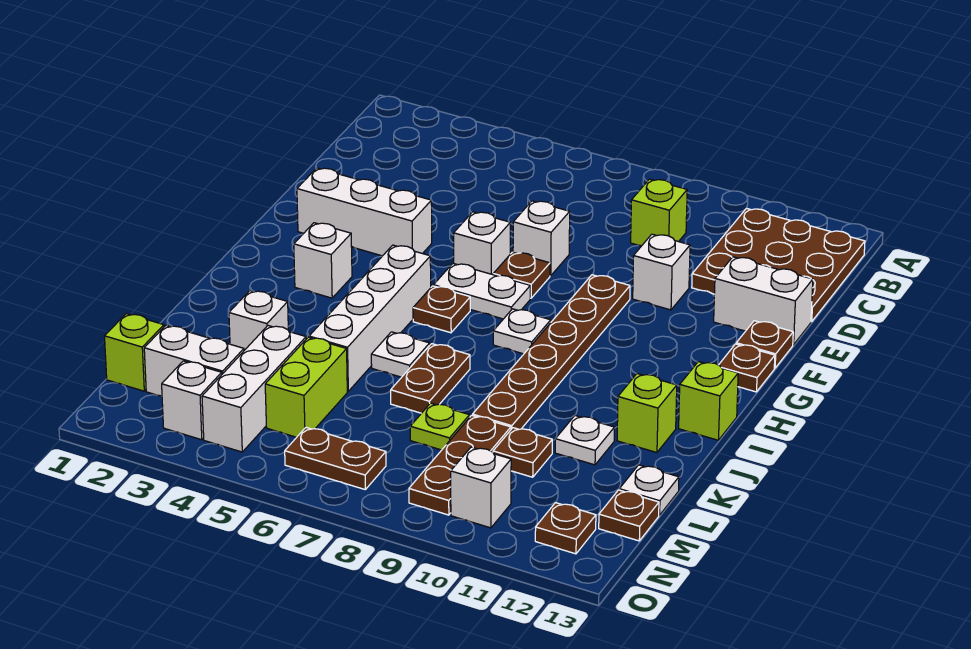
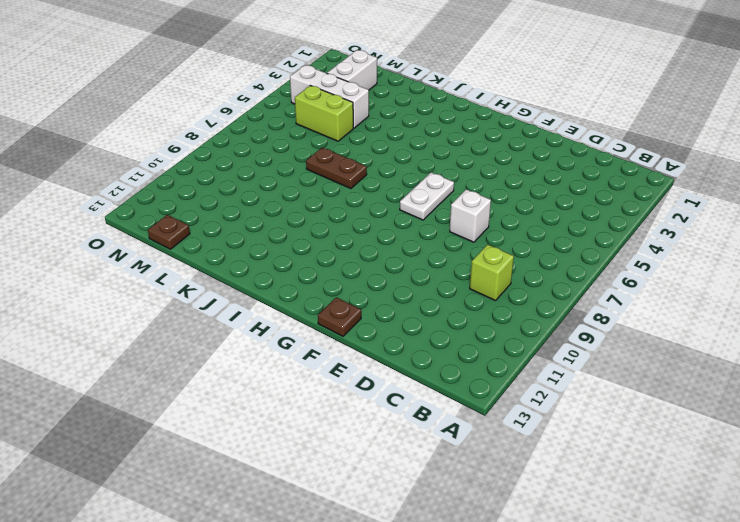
none -> brown plate B11:D13 level 1
none -> white brick E10 level 1
none -> white brick E12:E13 level 1
none -> white brick F2:F4 level 1

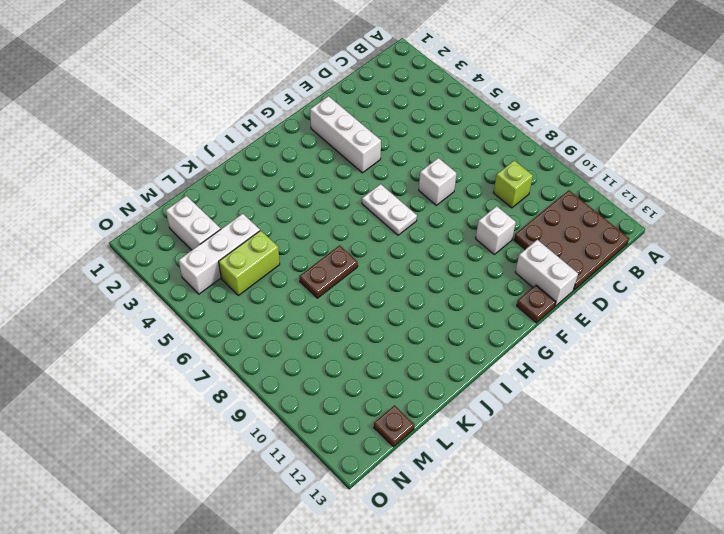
none -> white brick F6 level 1
none -> brown plate F7 level 1
none -> brown plate F9:K9 level 1
none -> brown plate G13 level 1

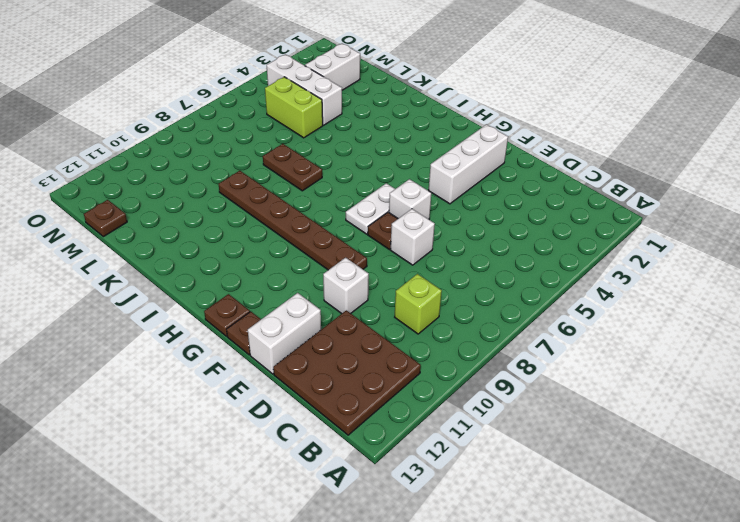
none -> white brick H3 level 1
none -> white brick H5:K5 level 1
none -> brown plate H6 level 1
none -> white plate H8 level 1

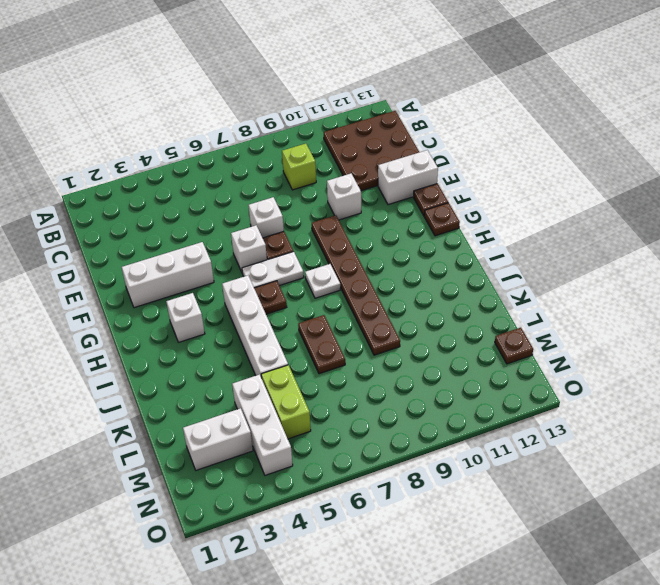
none -> lime brick I13 level 1
none -> white plate J6 level 1
none -> lime brick J12 level 1
none -> white brick K3 level 1

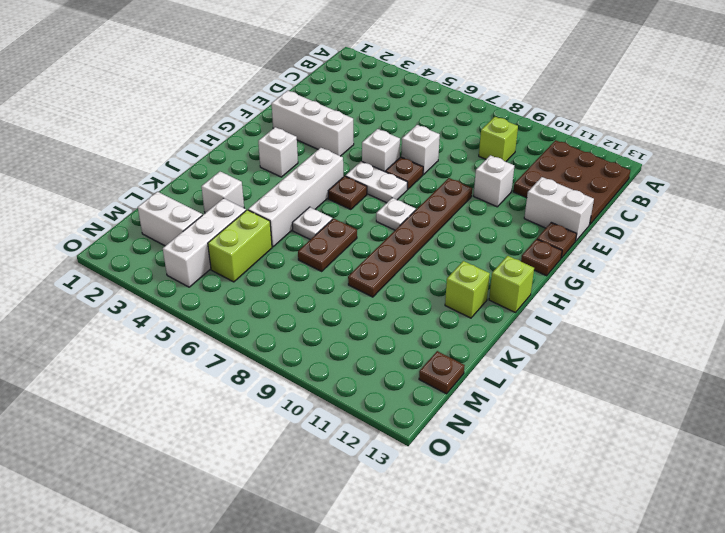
none -> white plate K11 level 1
none -> lime plate L8 level 1
none -> brown plate L9:N9 level 1
none -> brown plate L10 level 1

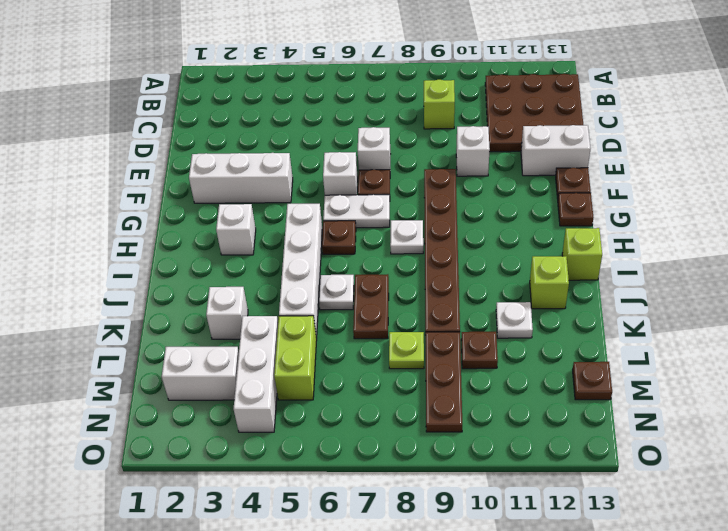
none -> white plate L13 level 1
none -> lime brick M1 level 1
none -> white brick N3 level 1
none -> brown plate N6:N7 level 1

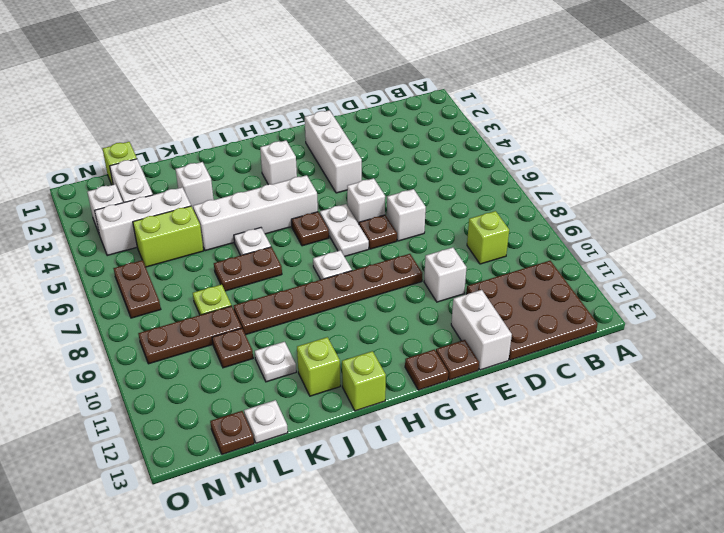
none -> white brick N10 level 1
none -> brown plate N12 level 1

